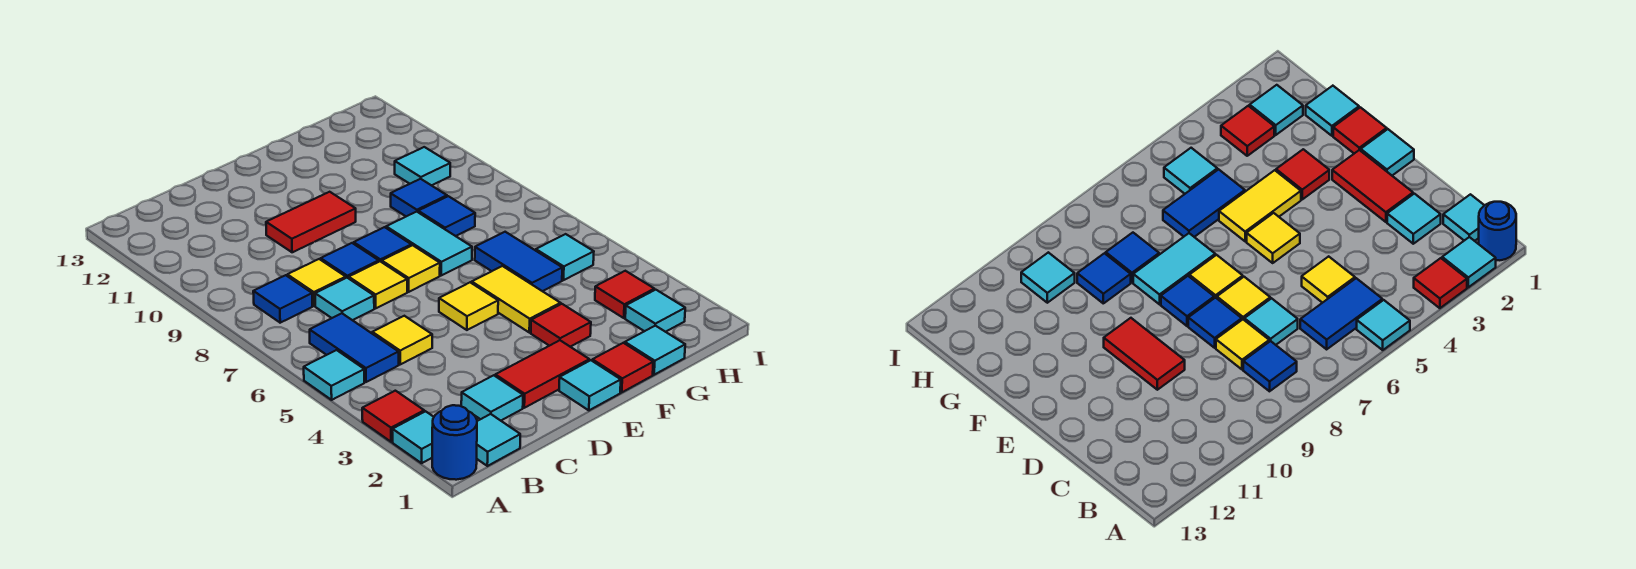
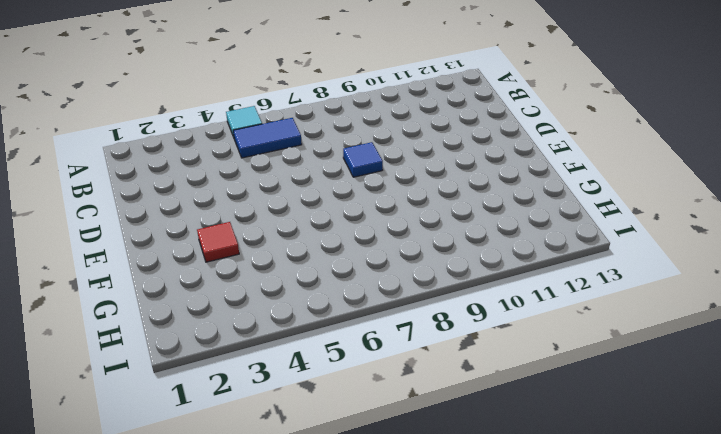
none -> blue round brick A1 level 1
none -> cyan tile A2 level 1
none -> red tile A3 level 1
none -> cyan tile B1 level 1

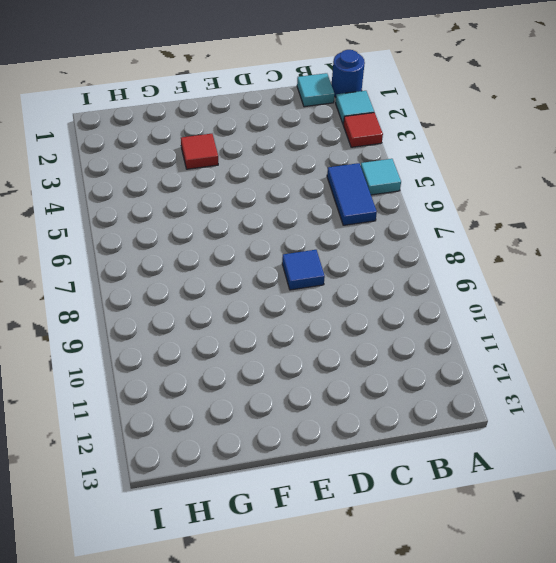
none -> blue tile B8 level 1
none -> cyan tile C2 level 1
none -> yellow tile C5 level 1
none -> cyan tile C7 level 1

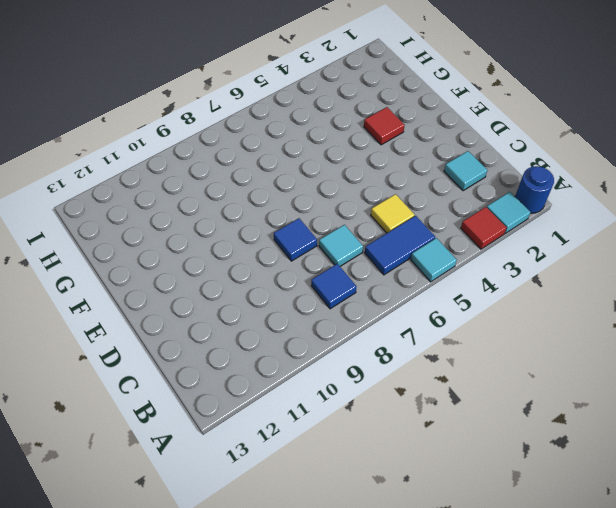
none -> cyan tile B1 level 1
none -> yellow tile C8 level 1
none -> red tile D2:E2 level 1
none -> yellow tile D7 level 1

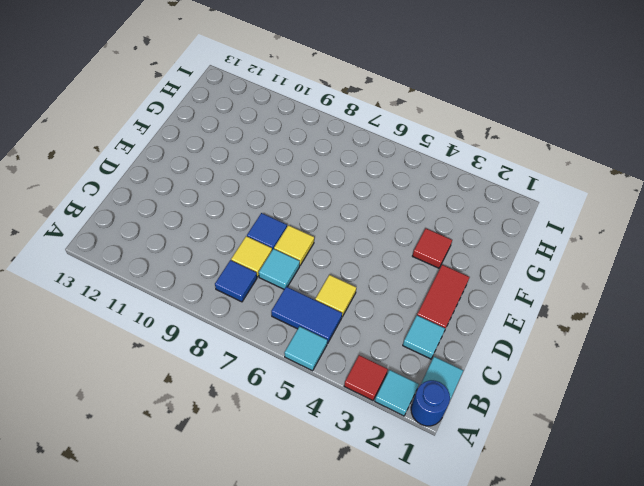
none -> red tile D10:E10 level 1
none -> cyan tile E1 level 1
none -> yellow tile E5 level 1
none -> yellow tile E7 level 1

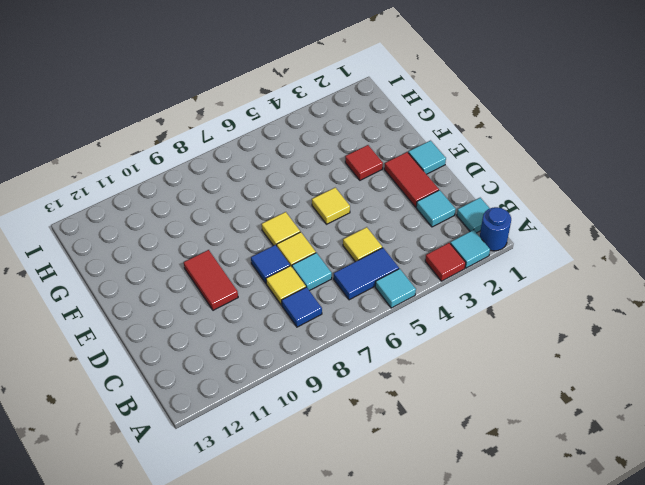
none -> blue tile E8 level 1
none -> red tile F1 level 1
none -> yellow tile F4:F5 level 1
none -> cyan tile F7:F8 level 1

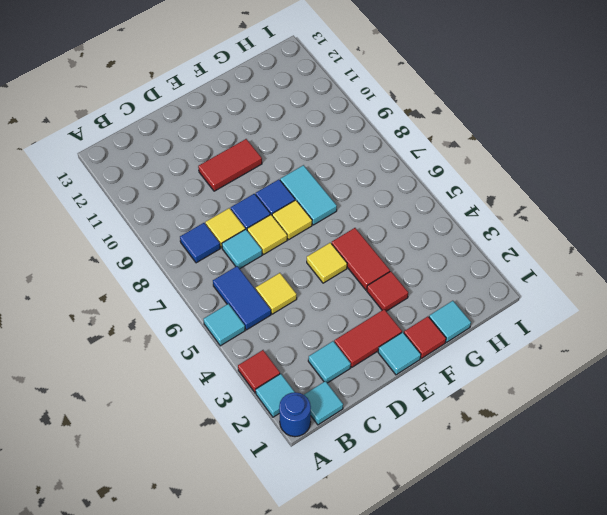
red tile F4:F5 level 1 -> yellow tile F4:F5 level 1
none -> blue tile G5:G6 level 1
none -> blue tile G8 level 1
none -> blue tile G9 level 1
none -> cyan tile H2 level 1

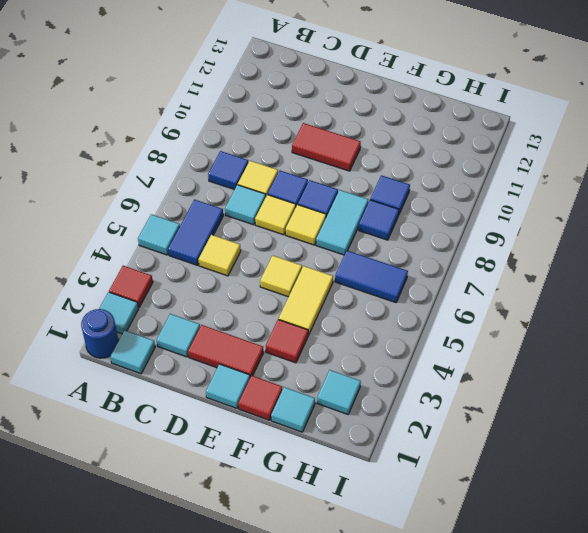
blue tile G6:H6 level 1 -> blue tile G5:G6 level 1
none -> red tile H3 level 1
none -> cyan tile H5 level 1
none -> cyan tile H10 level 1

